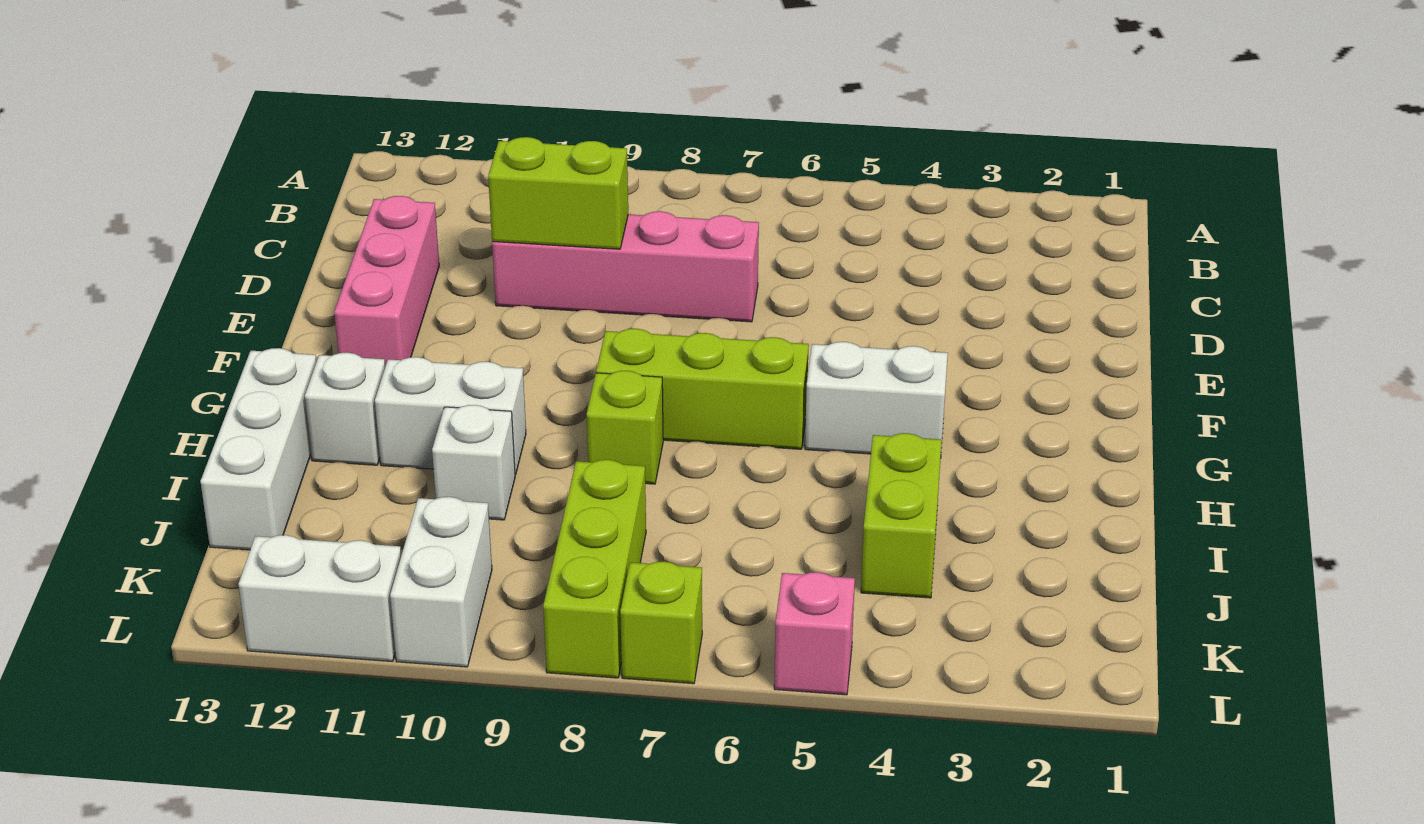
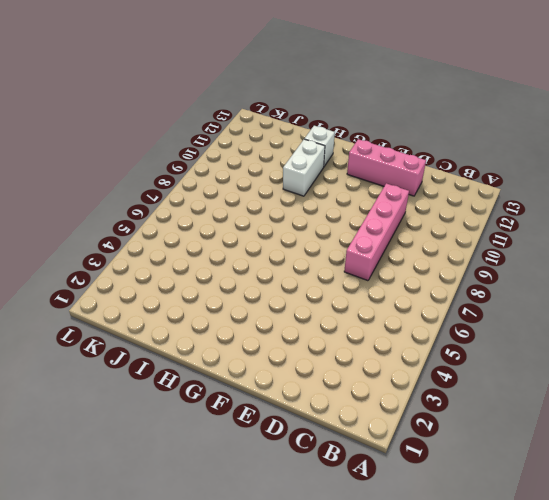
none -> white brick G4:G5 level 1
none -> lime brick G6:G8 level 1
none -> lime brick H8 level 1

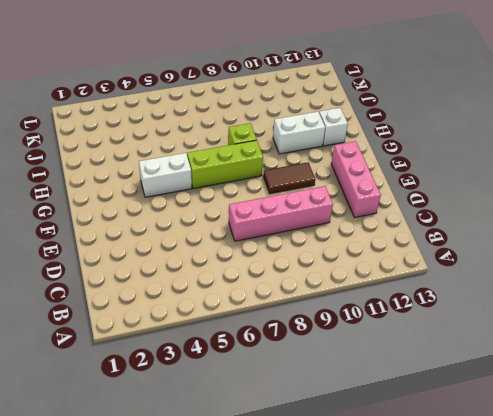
brown tile F9:F10 level 1 -> none
none -> white brick H13:J13 level 1
none -> lime brick I4:J4 level 1
none -> white brick I10 level 1

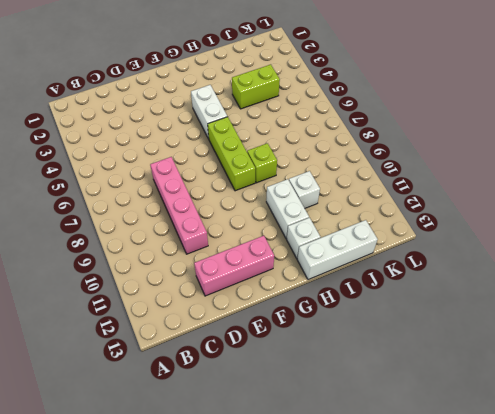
none -> lime brick J8:L8 level 1
none -> white brick K10:L10 level 1
none -> pink brick L5 level 1

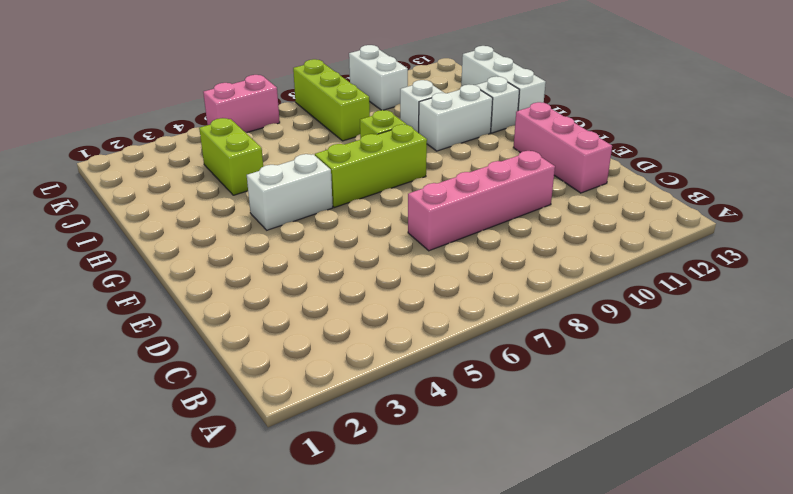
pink brick L5:L6 level 1 -> pink brick L5 level 1
none -> lime brick L7 level 1
none -> white brick L11:L12 level 1
none -> lime brick D9:D10 level 2

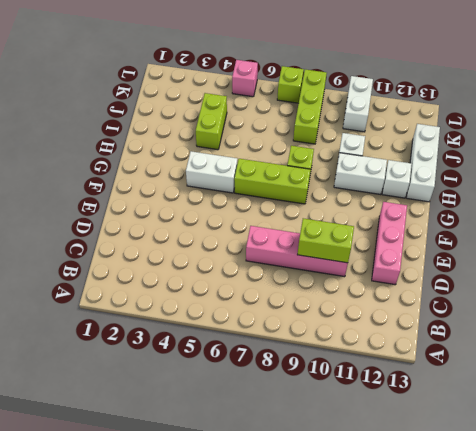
none -> white brick L11:L12 level 1

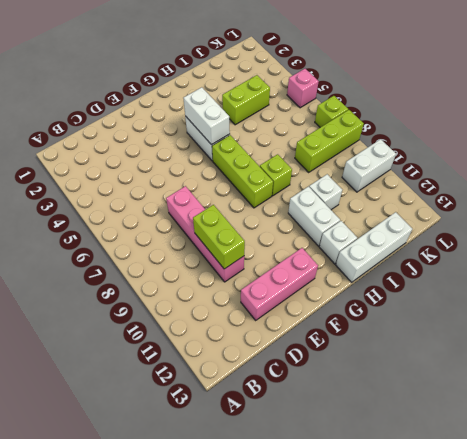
white brick G4:G5 level 2 -> white brick L11:L12 level 1

